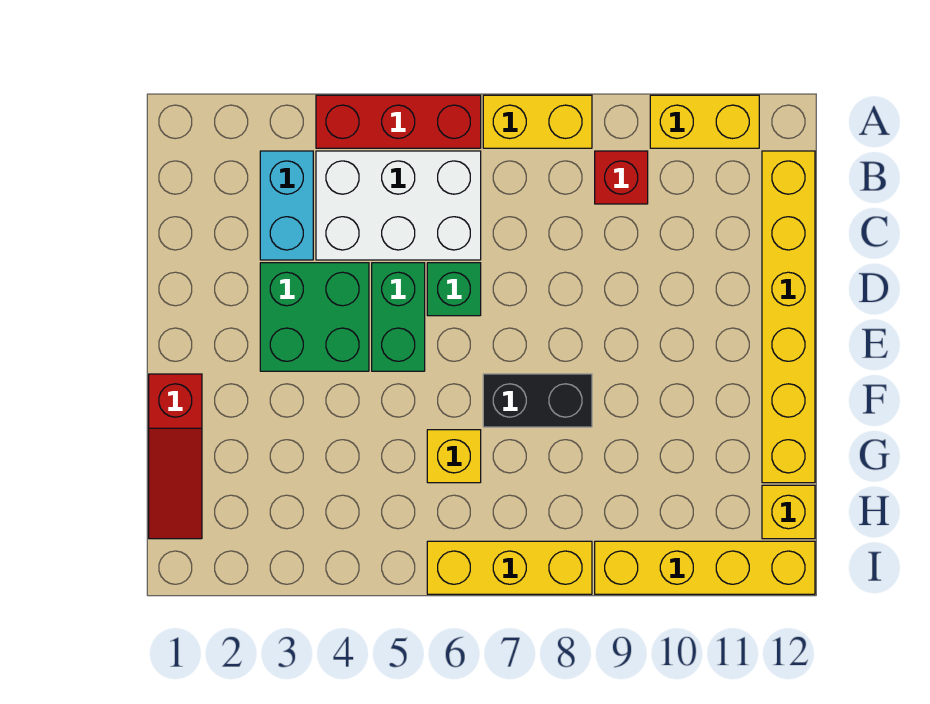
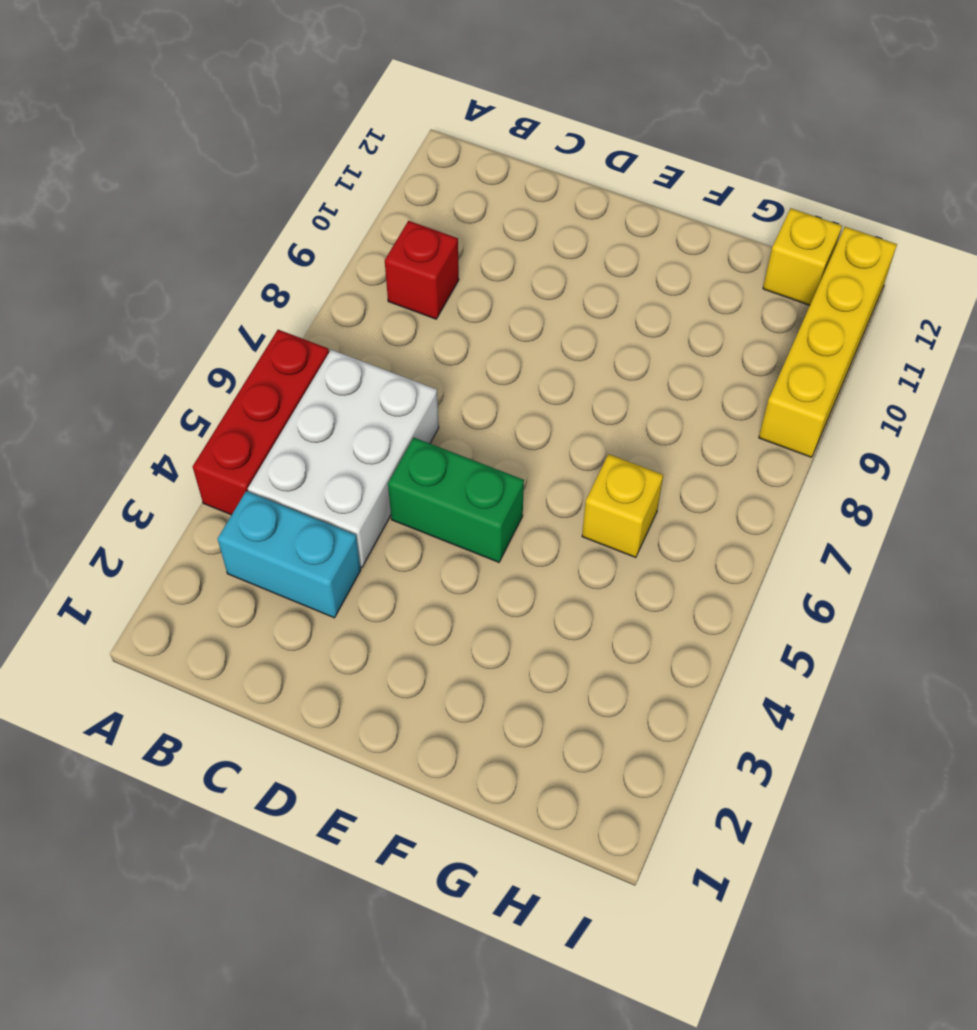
none -> yellow brick A7:A8 level 1
none -> yellow brick A10:A11 level 1
none -> yellow brick B12:G12 level 1

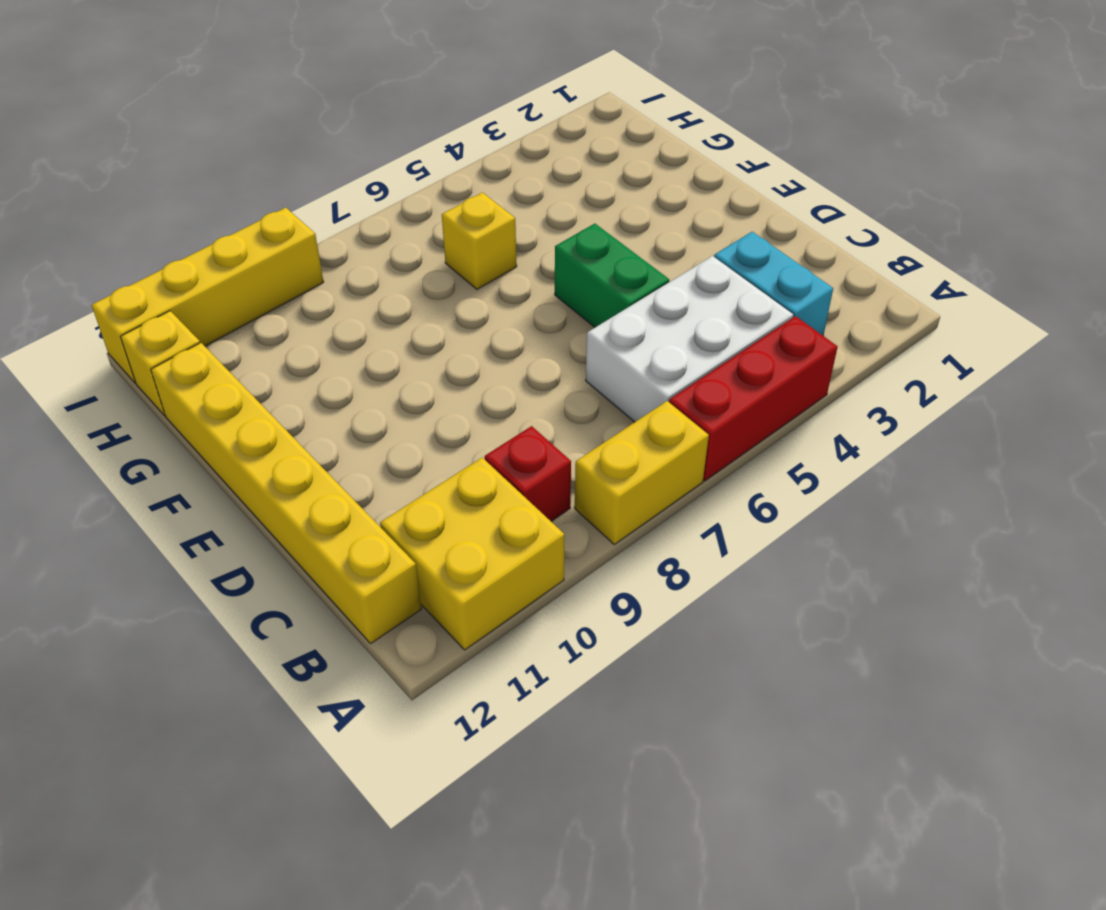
yellow brick A10:B11 level 1 -> yellow brick A10:A11 level 1
none -> green brick D3:E4 level 1
none -> green brick D6 level 1
none -> red slope F1:H1 level 1 top F

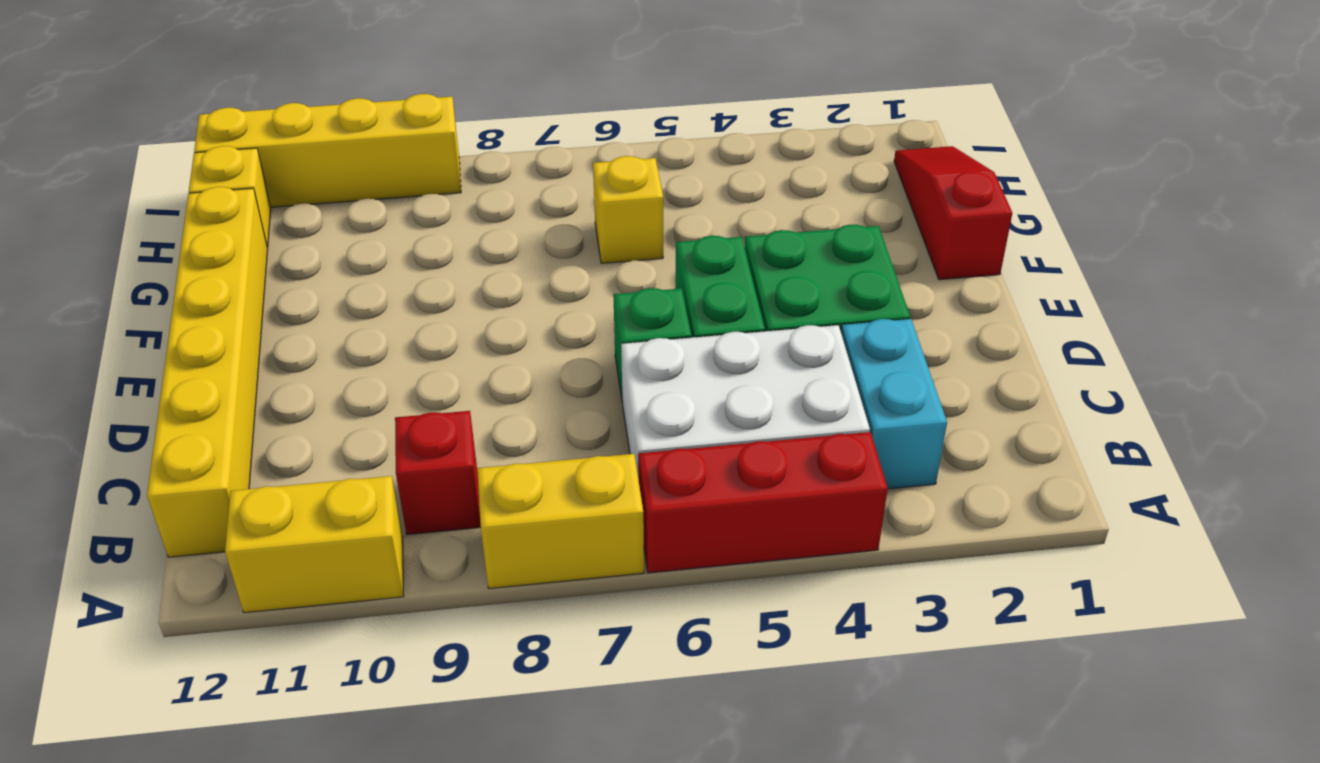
none -> black brick F7:F8 level 1
none -> yellow brick I6:I8 level 1

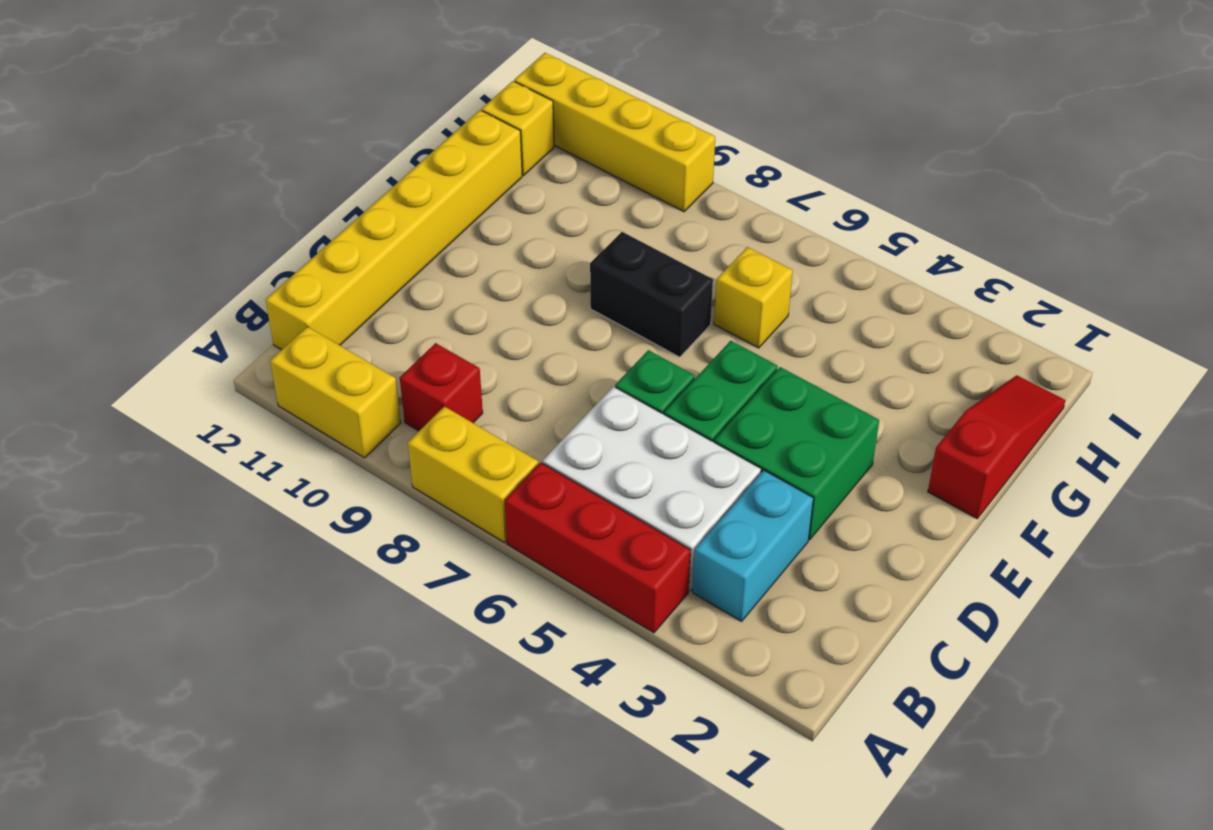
none -> yellow brick I6:I8 level 1

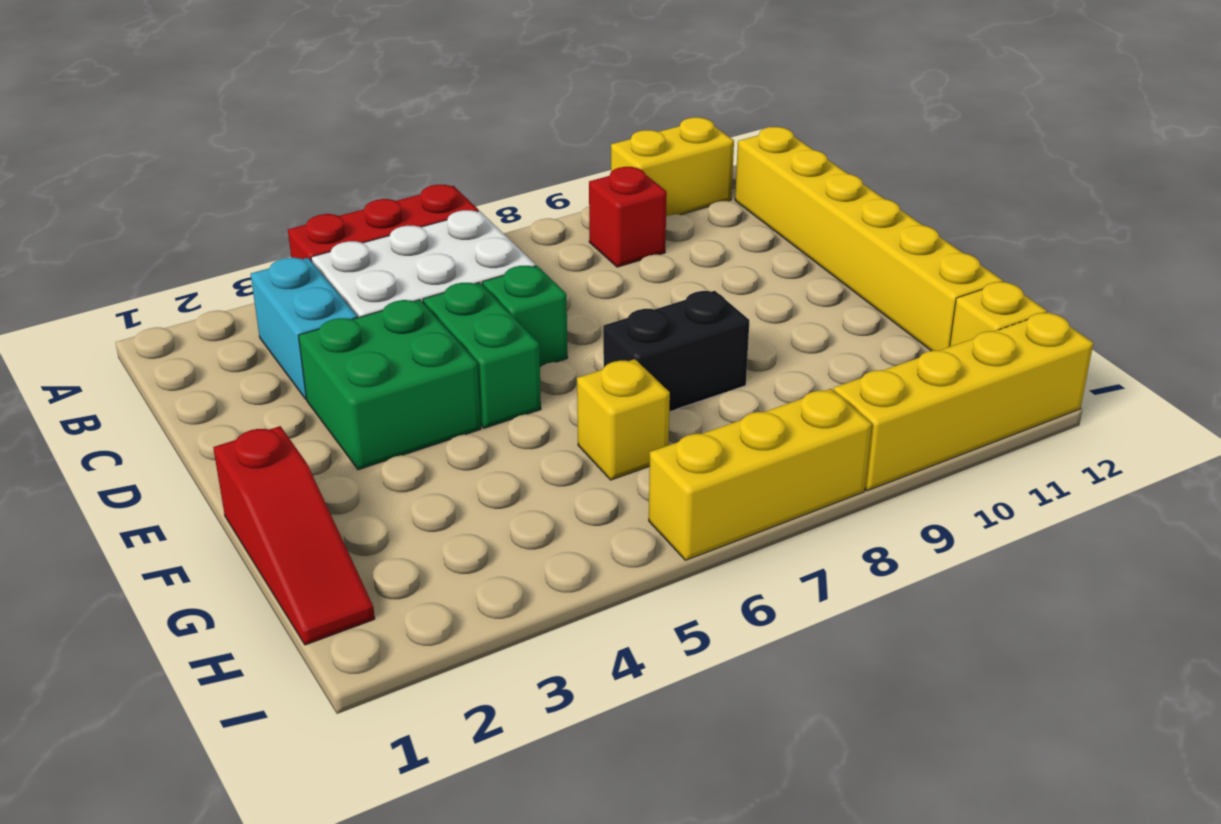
none -> yellow brick A7:A8 level 1

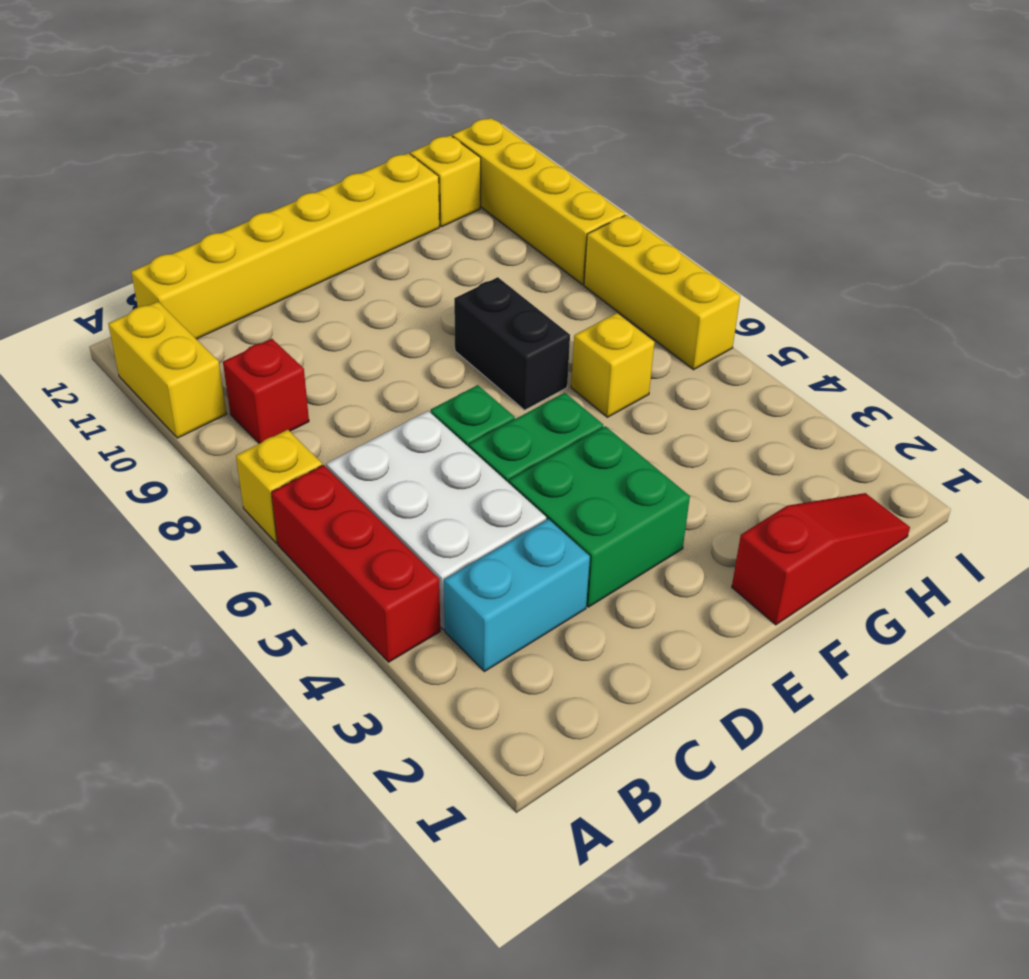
yellow brick A7 level 1 -> yellow brick A7:A8 level 1

